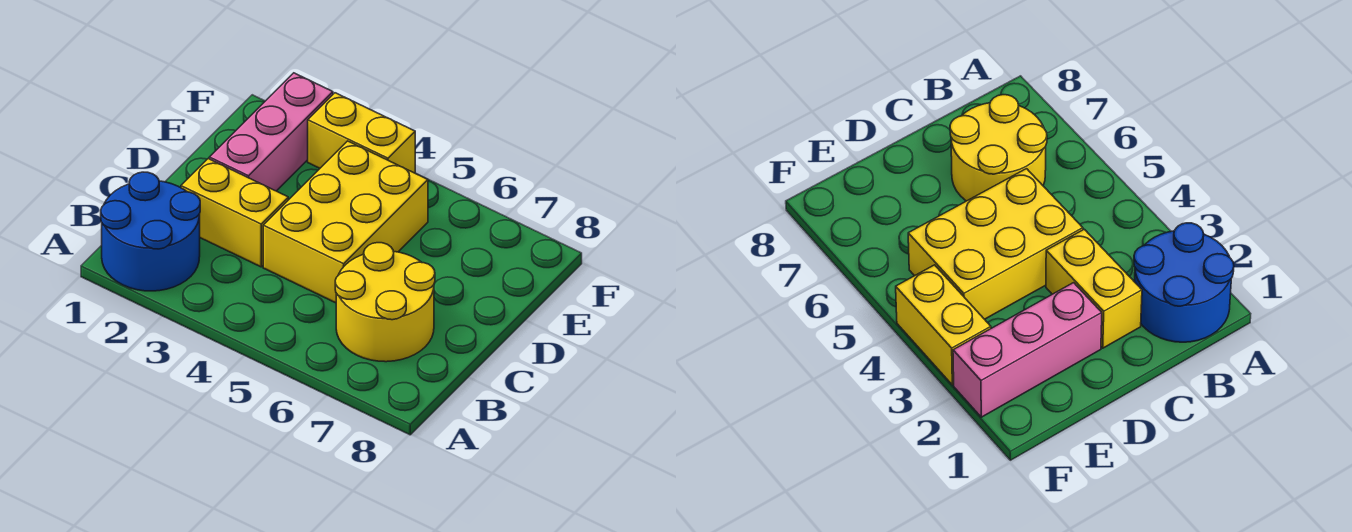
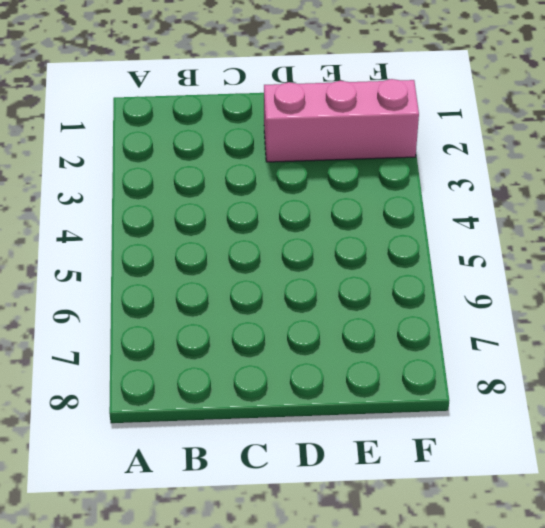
none -> blue round brick A1:B2 level 1
none -> yellow round brick B6:C7 level 1

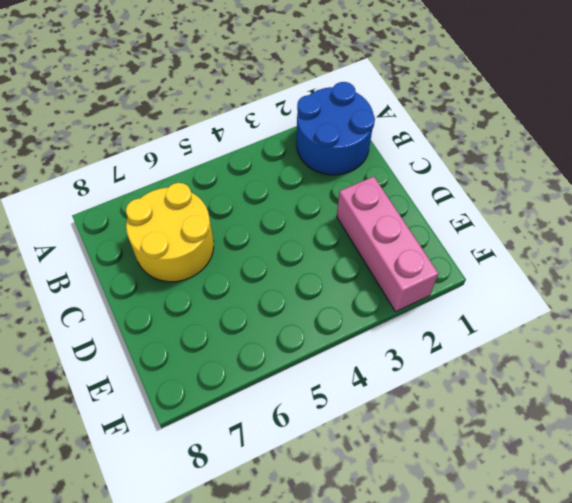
none -> yellow brick C2:C3 level 1
none -> yellow brick C4:E5 level 1

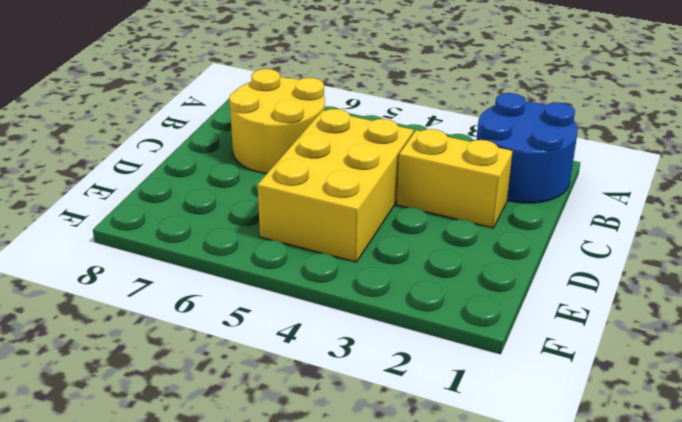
none -> pink brick D2:F2 level 1
none -> yellow brick F3:F4 level 1

